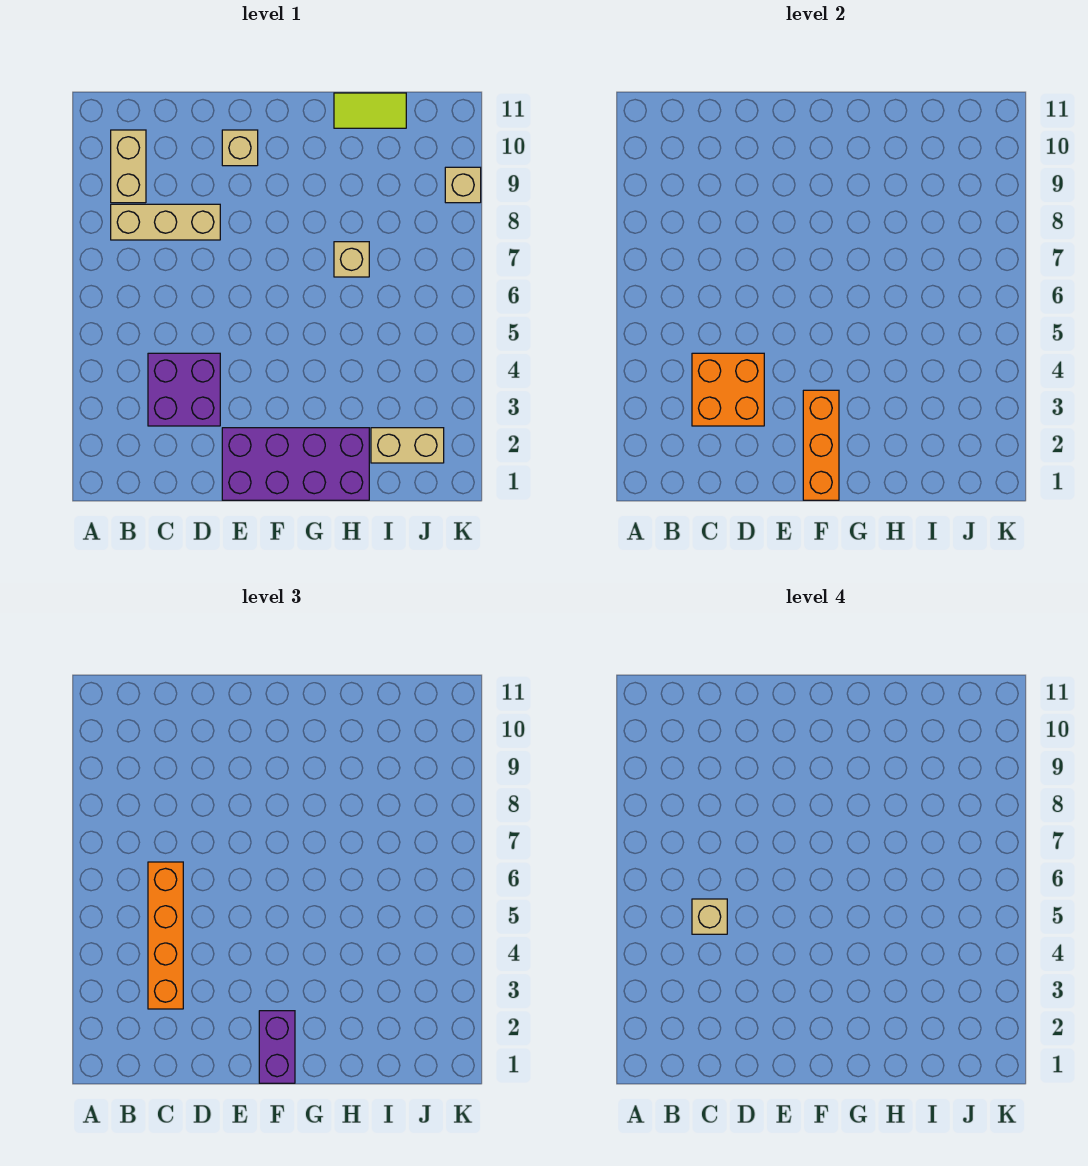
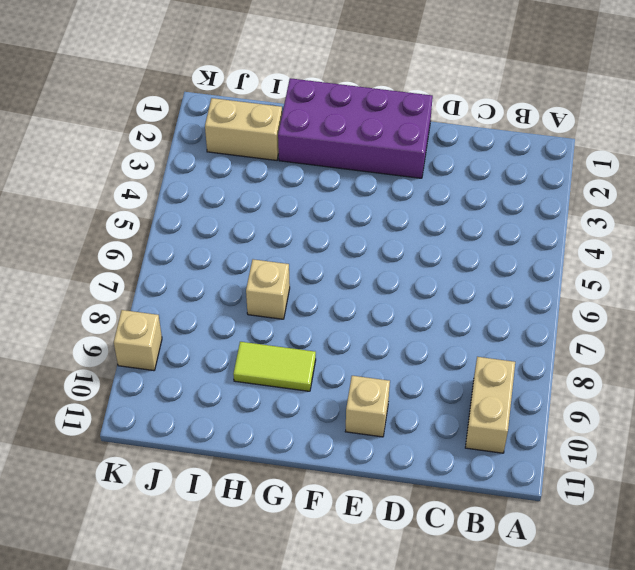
lime tile G9:H9 level 1 -> lime tile H11:I11 level 1
none -> tan brick B8:D8 level 1
none -> purple brick C3:D4 level 1
none -> orange brick C3:D4 level 2

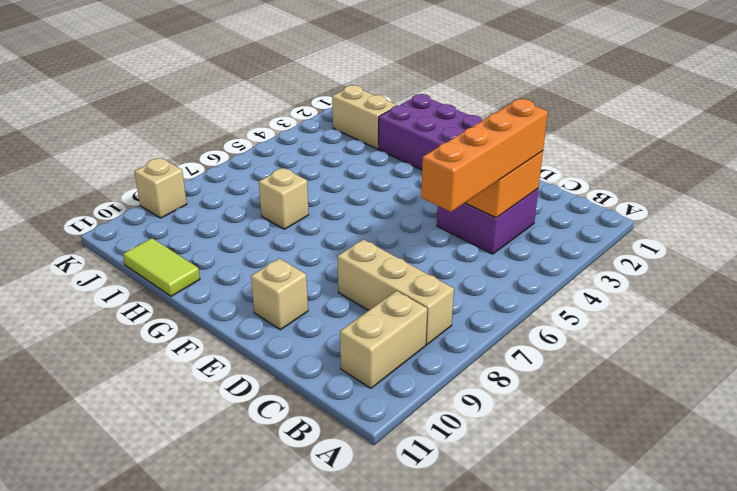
none -> orange brick F1:F3 level 2
none -> purple brick F1:F2 level 3
none -> tan brick C5 level 4

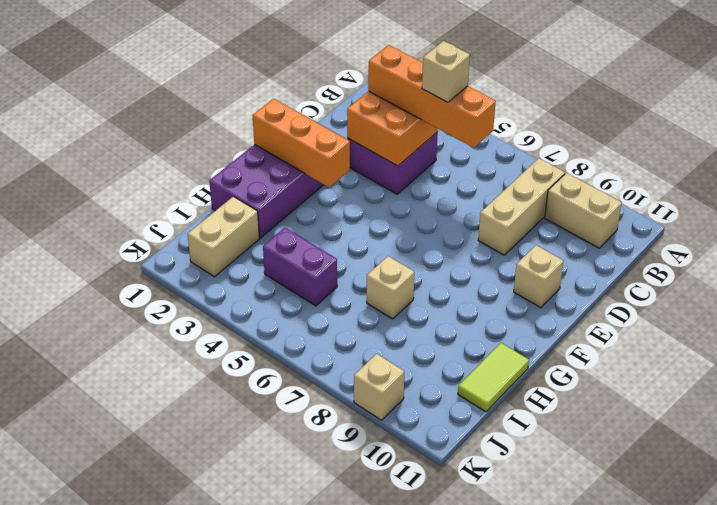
purple brick I4:I5 level 1 -> purple brick F1:F2 level 3

